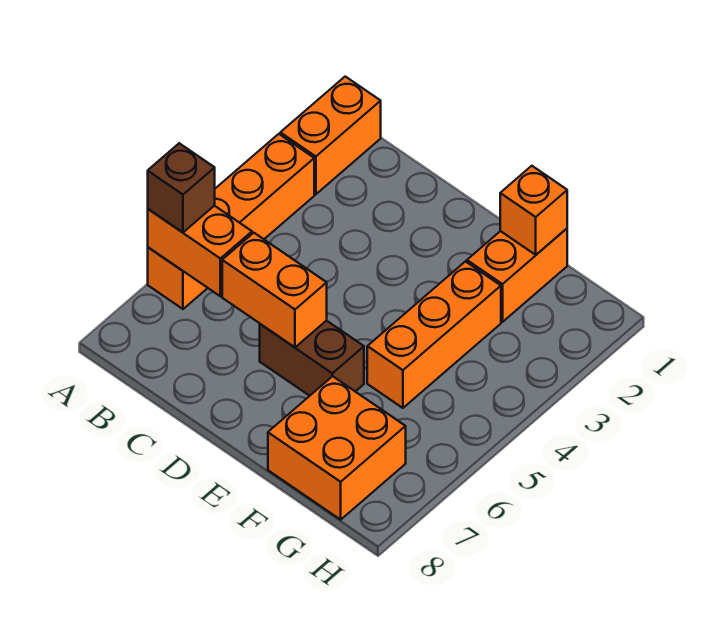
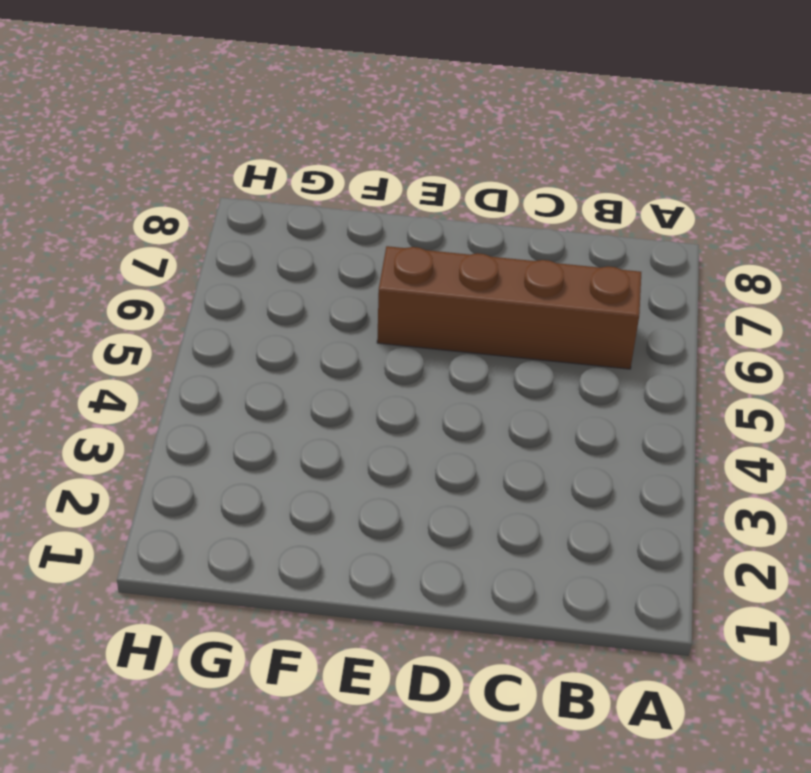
brown brick B6:E6 level 1 -> brown brick D6:E6 level 1
none -> orange brick A1:A2 level 1
none -> orange brick A3:A6 level 1

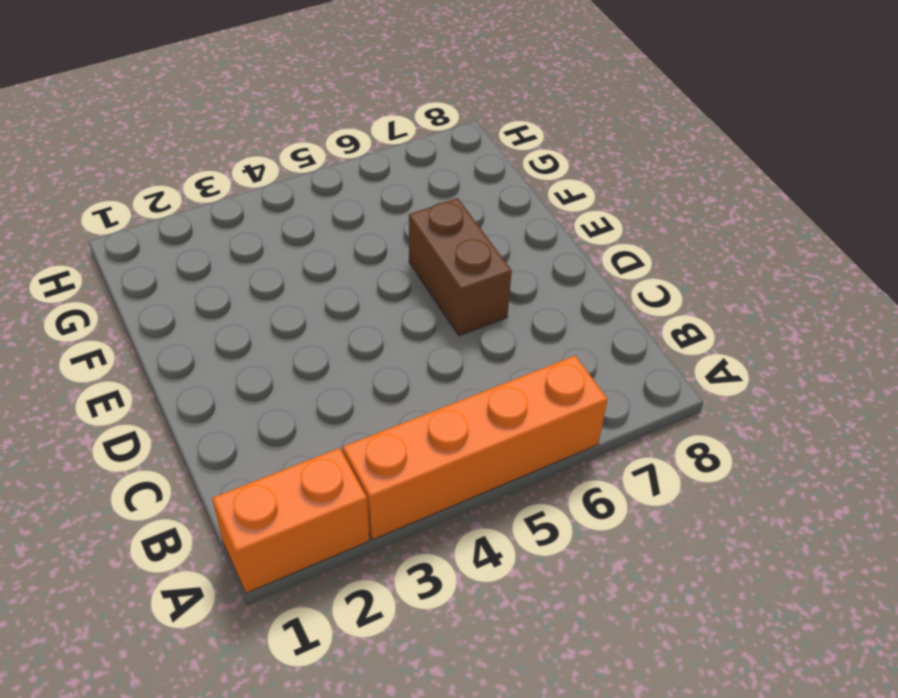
none -> orange brick F1:F2 level 1
none -> orange brick F3:F5 level 1

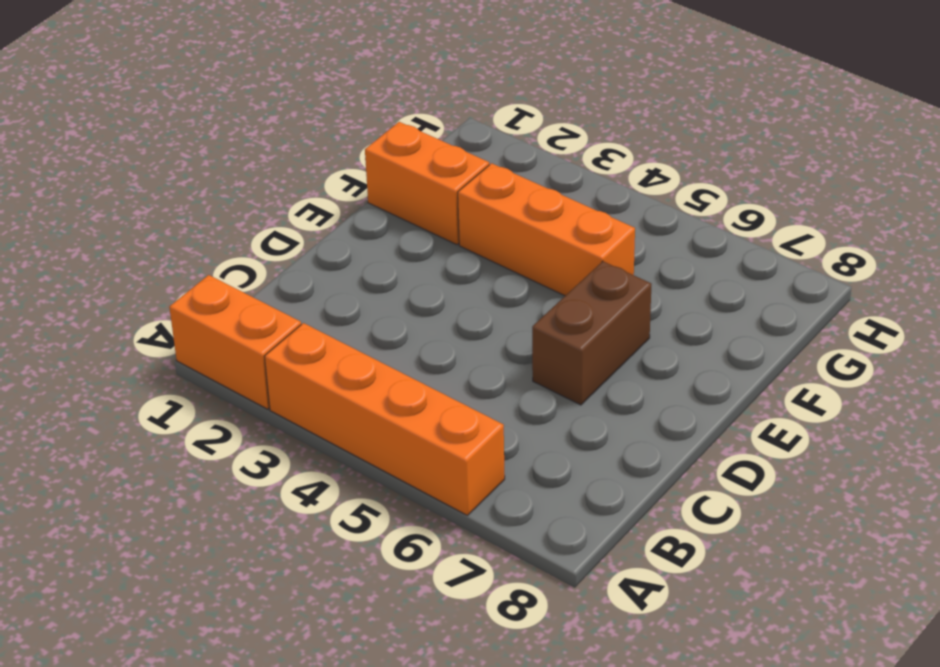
none -> orange brick F7:G8 level 1
none -> orange brick A6:B6 level 2

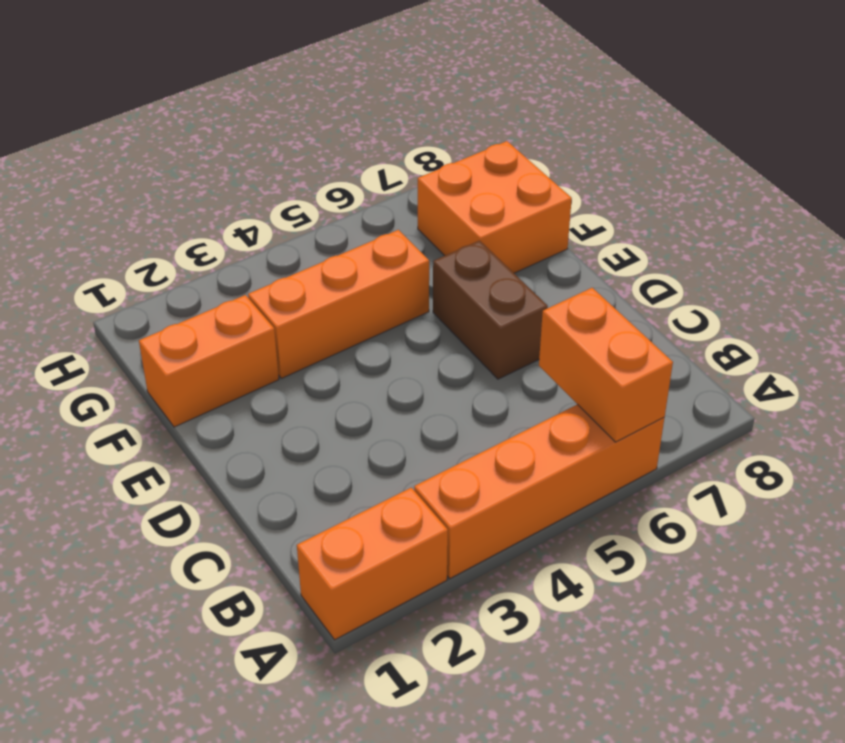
none -> orange brick C6:D6 level 2
none -> orange brick F1 level 2

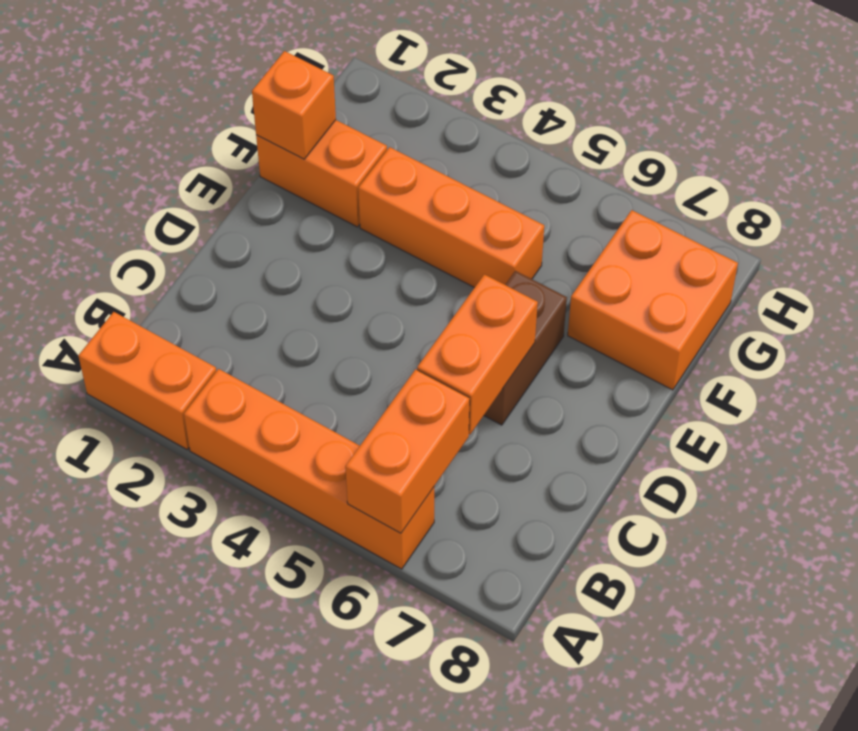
none -> brown brick A6 level 3

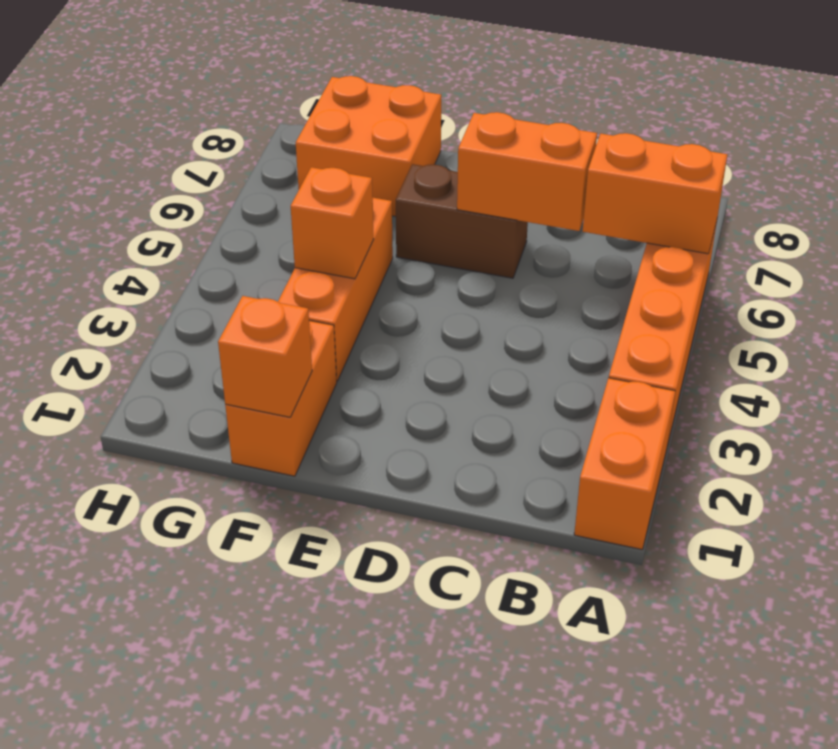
orange brick F4 level 2 -> none
none -> brown brick A6 level 3

